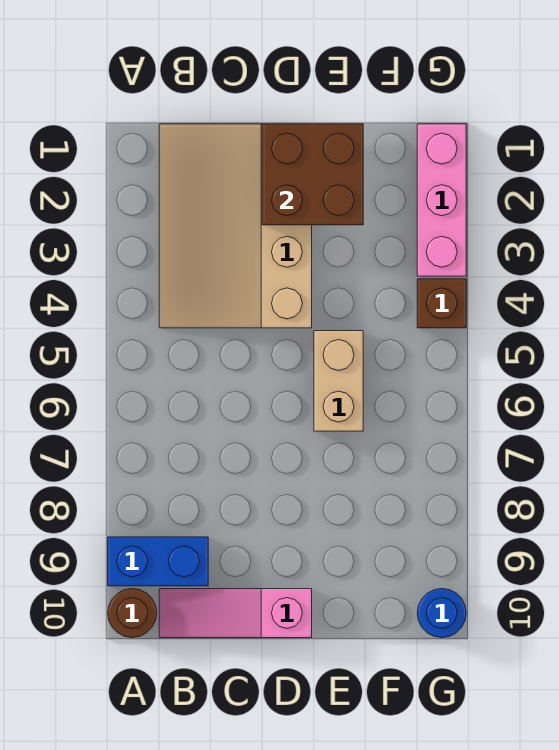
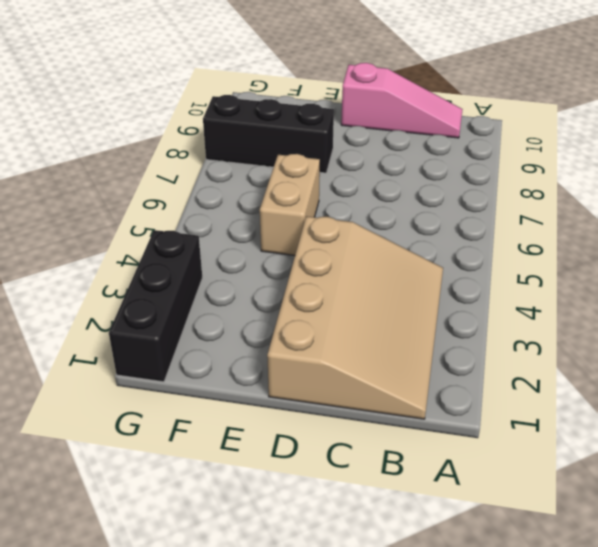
black brick E8:G8 level 1 -> none
black brick G1:G3 level 1 -> pink brick G1:G3 level 1
none -> blue brick A9:B9 level 1
none -> brown round brick A10 level 1

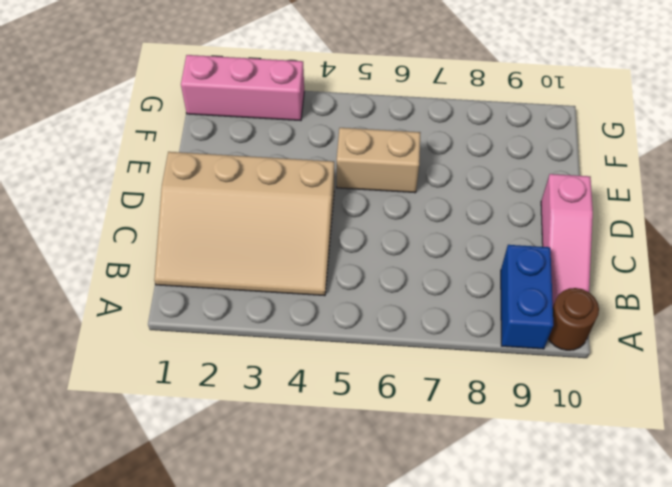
none -> brown brick G4 level 1
none -> blue round brick G10 level 1

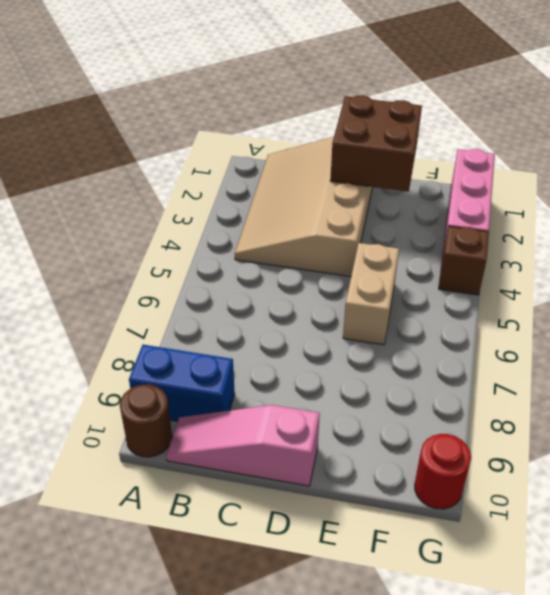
red round brick G10 level 1 -> blue round brick G10 level 1

